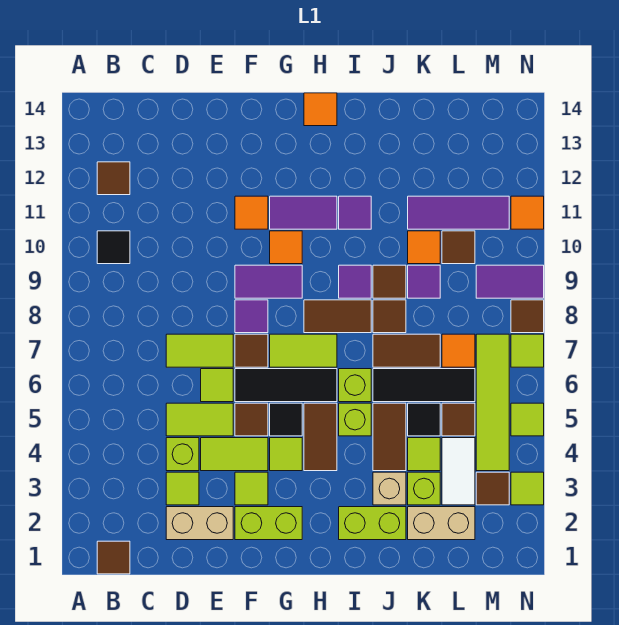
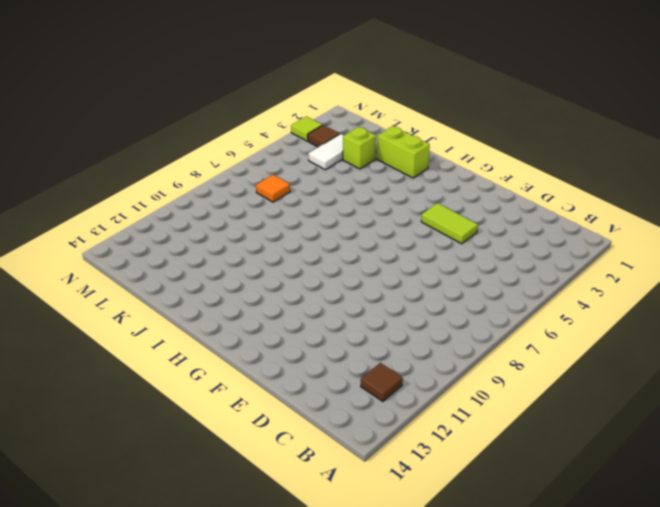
none -> brown tile B1 level 1
none -> black tile B10 level 1
none -> tan brick D2:E2 level 1
none -> lime tile D3 level 1

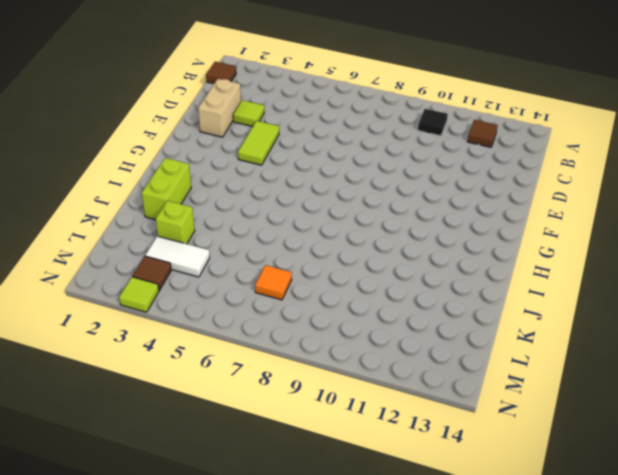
none -> lime brick D4 level 1
none -> lime tile D5:E5 level 1
none -> lime tile D7:E7 level 1
none -> lime tile E6 level 1

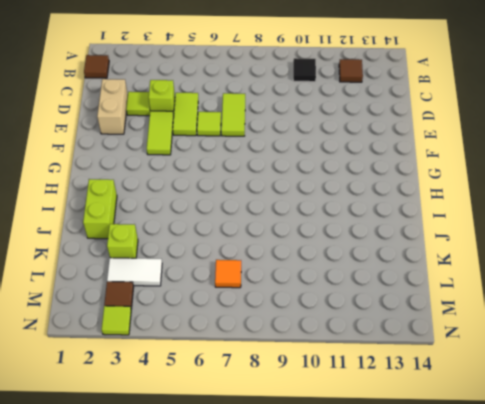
none -> lime brick F2:G2 level 1
none -> lime tile F3 level 1
none -> brown tile F5 level 1
none -> black tile F6:H6 level 1

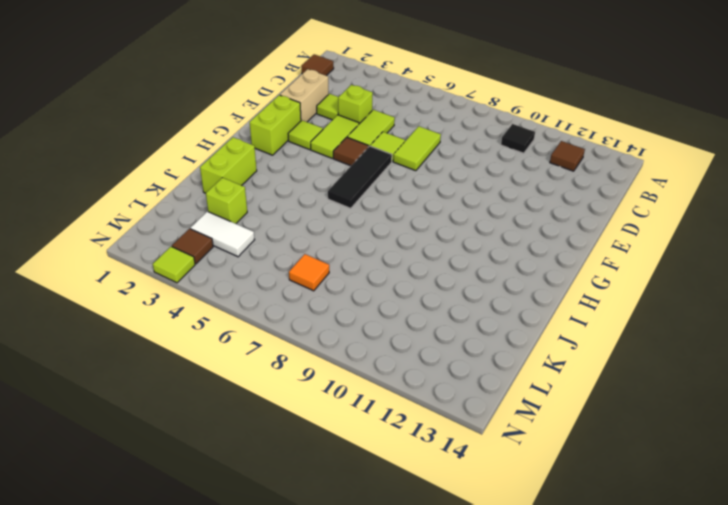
none -> brown tile F7 level 1
none -> purple tile F8 level 1
none -> purple tile F9:G9 level 1
none -> orange tile F11 level 1

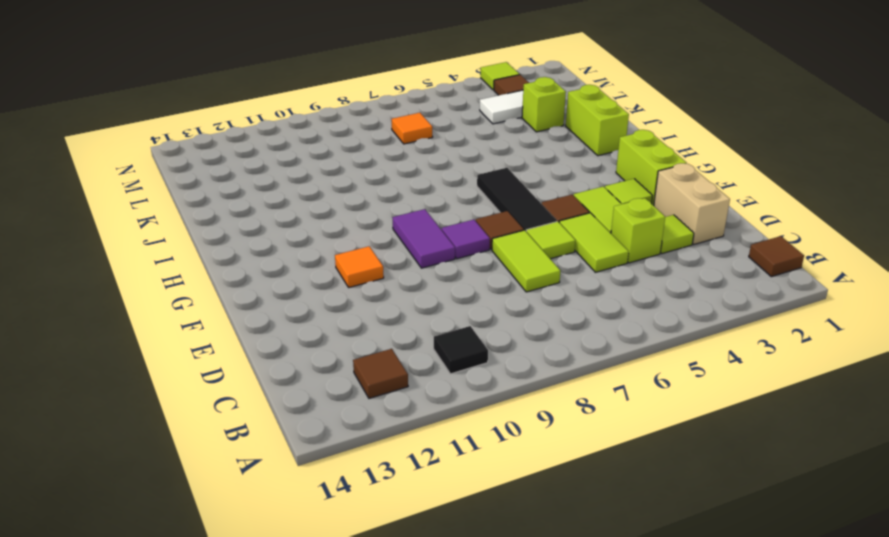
none -> lime tile G4 level 1
none -> black tile G5 level 1
none -> lime tile G7:H7 level 1
none -> orange tile G10 level 1

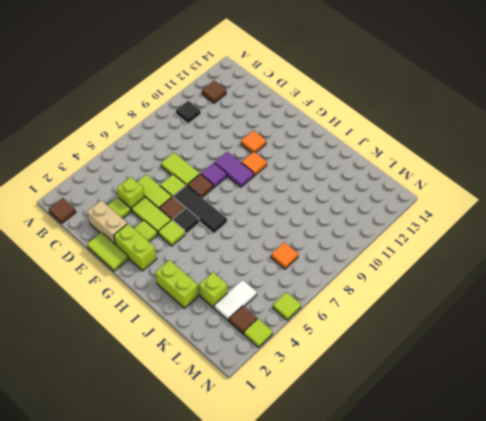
lime tile E1:F1 level 1 -> lime tile G7:H7 level 1
none -> purple tile G11:H11 level 1
none -> brown tile H4:H5 level 1
none -> brown tile H8:I8 level 1
none -> orange tile H14 level 1

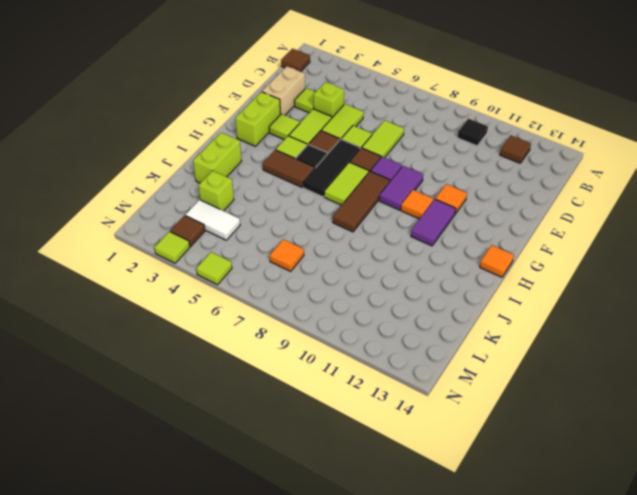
brown tile G8:I8 level 1 -> brown tile H8:I8 level 1
none -> lime brick I5 level 1
none -> lime brick I6 level 1
none -> purple tile I9 level 1
none -> purple tile I11 level 1

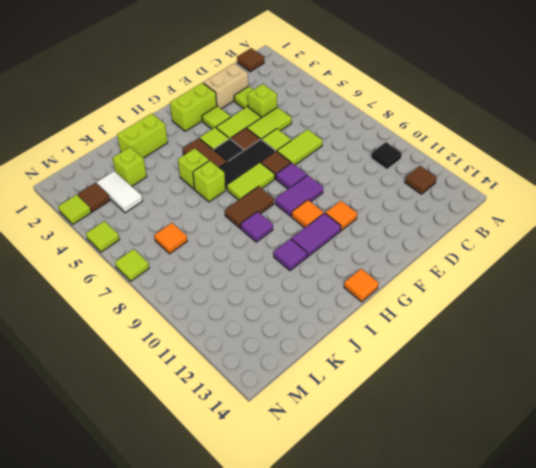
none -> tan brick J3 level 1
none -> brown tile J4:J5 level 1
none -> black tile J6:L6 level 1
none -> brown tile J7:K7 level 1

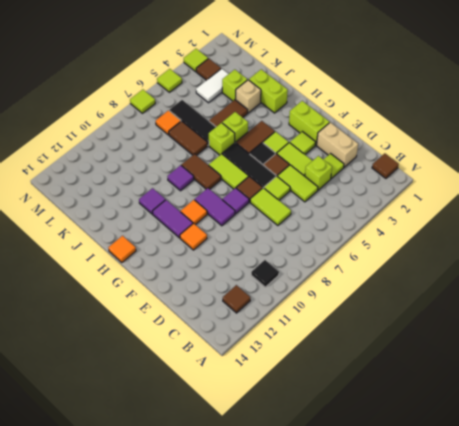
none -> brown tile J8 level 1
none -> brown tile J9 level 1
none -> tan brick K2:L2 level 1
none -> lime tile K4 level 1

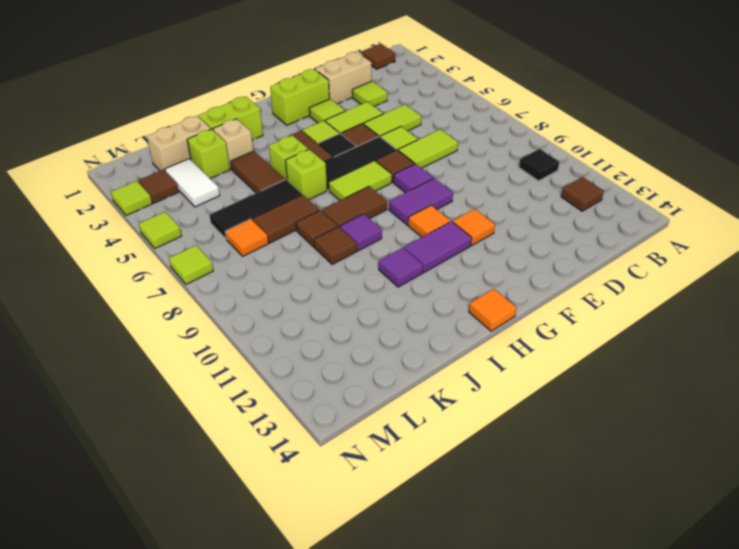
none -> lime brick D4 level 1
none -> lime tile K4 level 1
none -> black tile K5 level 1
none -> purple tile K9 level 1

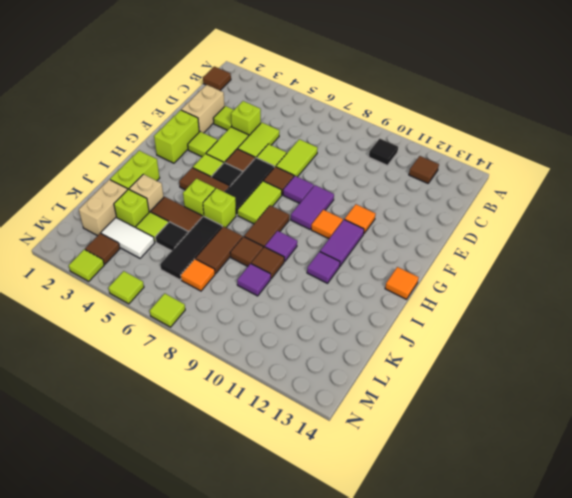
none -> orange tile K10 level 1
none -> purple tile K11:M11 level 1
none -> brown tile L5 level 1
none -> brown tile L10 level 1

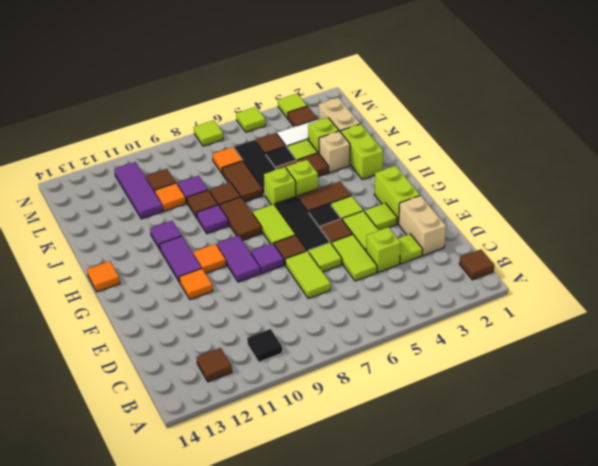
none -> lime tile M4:M7 level 1
none -> purple tile M9:N9 level 1
none -> brown tile N8 level 1
none -> orange tile N11 level 1

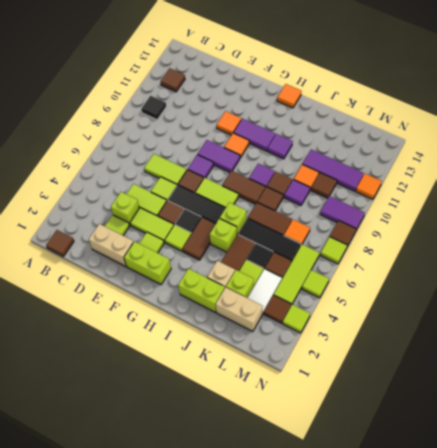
lime tile M4:M6 level 1 -> lime tile M4:M7 level 1

